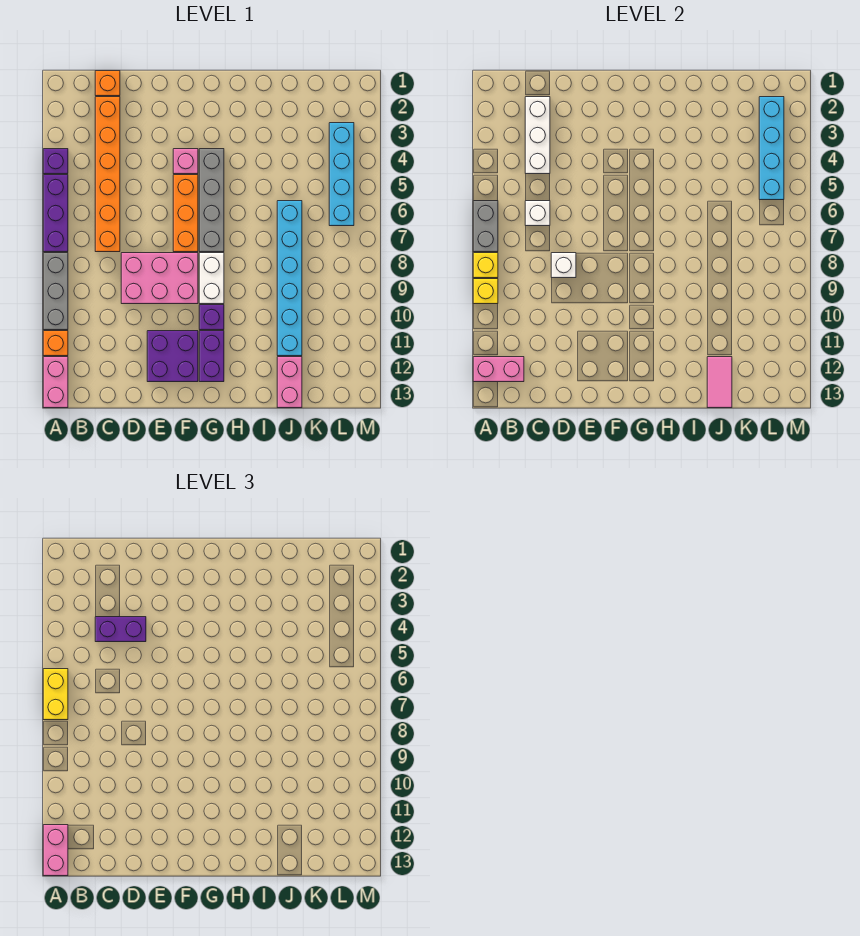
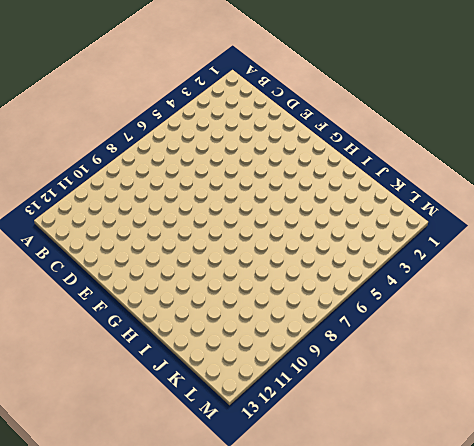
none -> purple brick A4 level 1
none -> purple brick A5:A7 level 1
none -> grey brick A8:A10 level 1
none -> orange brick A11 level 1

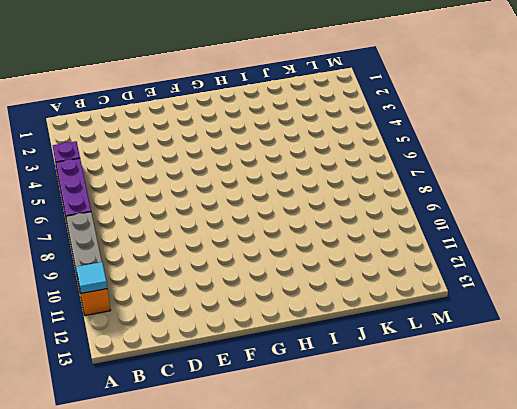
cyan tile A11 level 2 -> none
none -> pink brick A12:A13 level 1
none -> orange brick C1 level 1
none -> orange brick C2:C7 level 1
none -> pink brick D8:F9 level 1

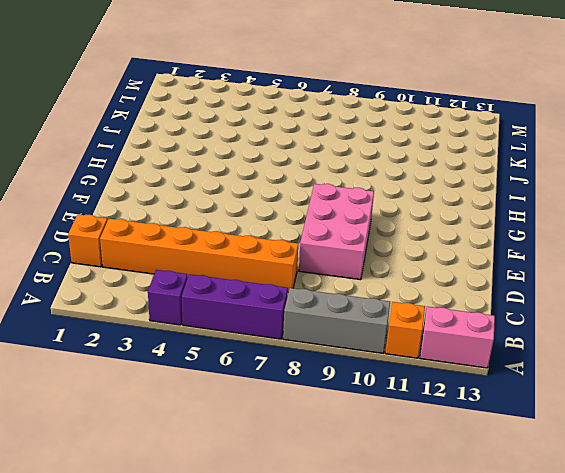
none -> purple brick E11:F12 level 1
none -> pink brick F4 level 1
none -> orange brick F5:F7 level 1
none -> grey brick G4:G7 level 1

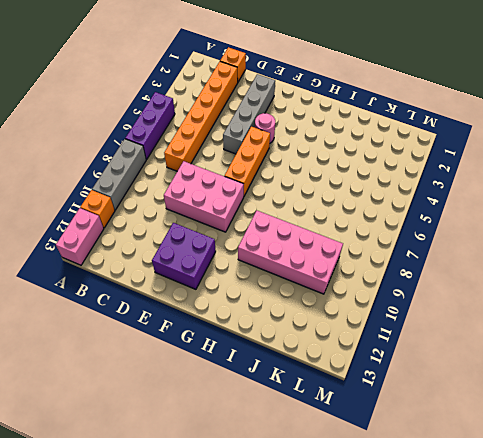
grey brick E2:E5 level 1 -> grey brick G4:G7 level 1
pink round brick F4 level 1 -> pink brick F4 level 1
pink brick H9:K10 level 1 -> cyan brick J6:J11 level 1
none -> purple brick A4 level 1
none -> white brick G8:G9 level 1
none -> purple brick G10 level 1
none -> purple brick G11:G12 level 1

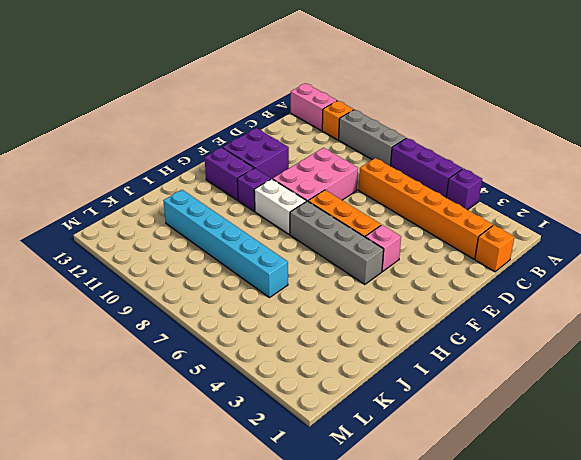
none -> pink brick J12:J13 level 1
none -> cyan brick L3:L6 level 1
none -> grey brick A6:A7 level 2
none -> yellow brick A8 level 2

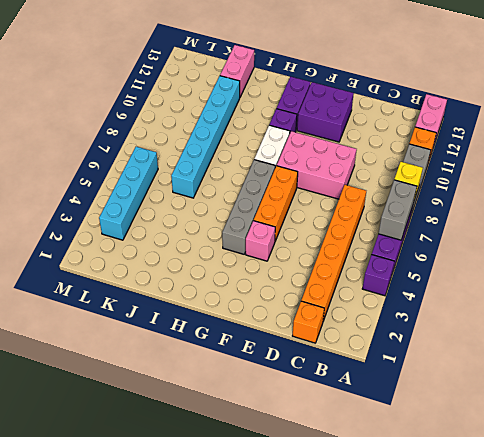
none -> yellow brick A9 level 2
none -> pink brick A12:B12 level 2
none -> white brick C2:C4 level 2
none -> white brick C6 level 2

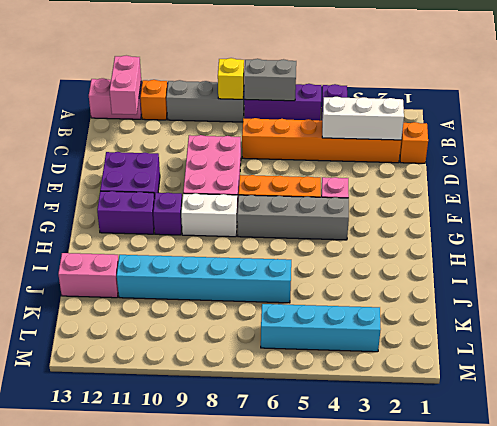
none -> yellow brick A9 level 2
none -> white brick C6 level 2
none -> white brick D8 level 2
none -> pink tile J12:J13 level 2

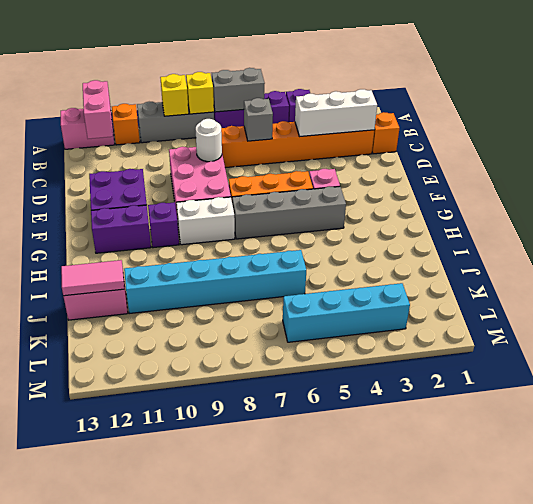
grey brick C6 level 2 -> white brick C6 level 2
white round brick D8 level 2 -> white brick D8 level 2
none -> cyan brick L2:L5 level 2
none -> yellow brick A6:A7 level 3
none -> pink brick A12:A13 level 3
none -> purple brick C4:D4 level 3

